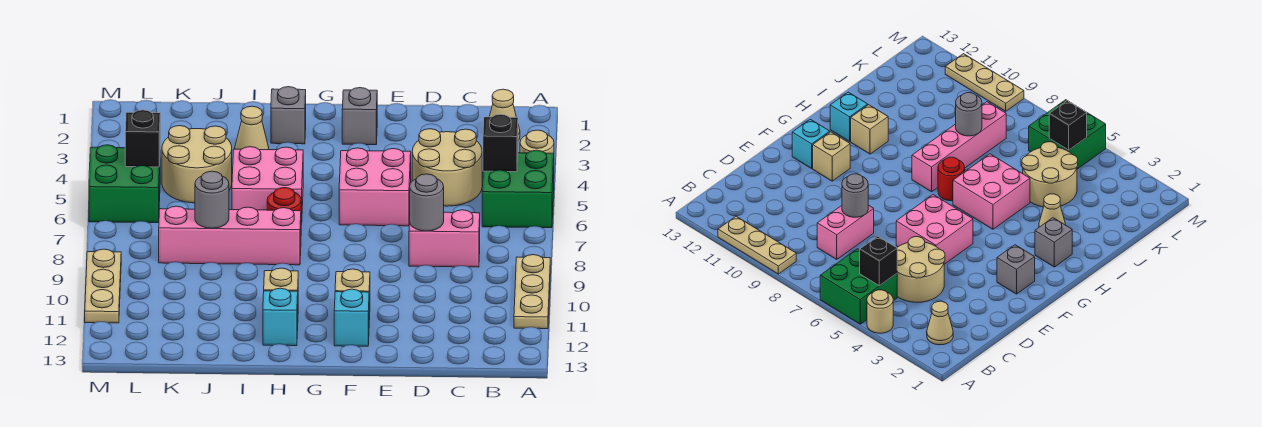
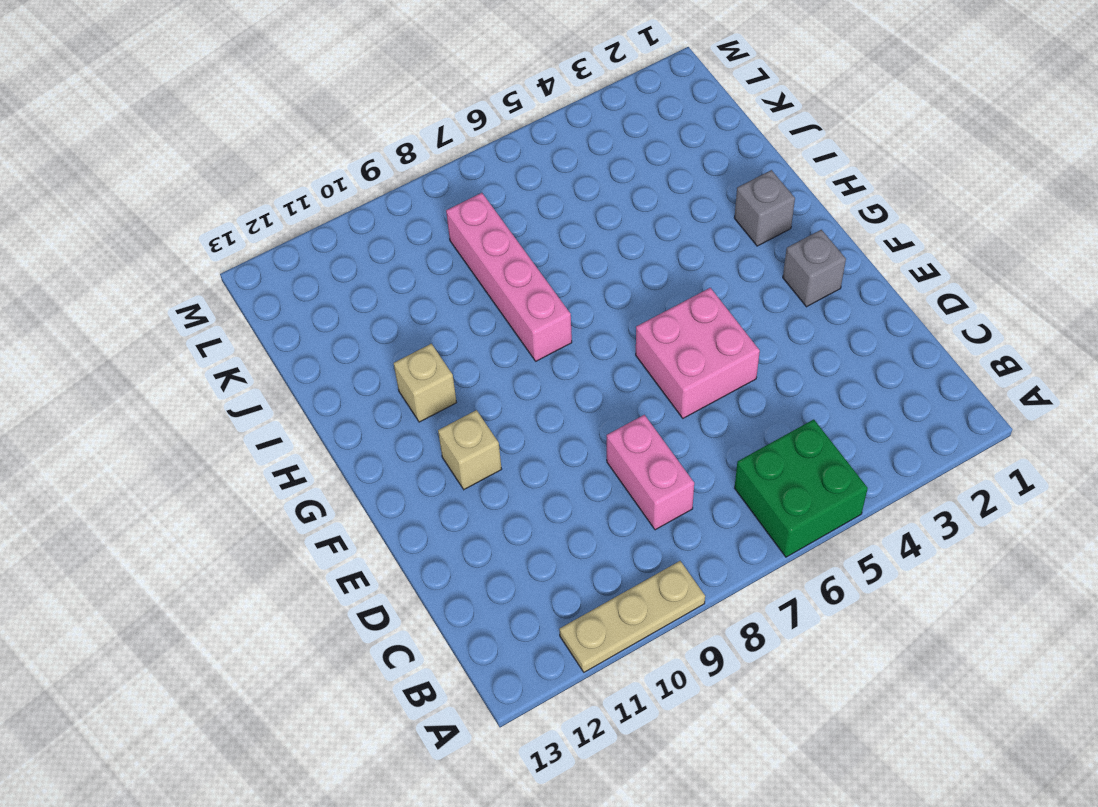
none -> tan round brick A4 level 1
none -> tan cone B2 level 1
none -> tan round brick C4:D5 level 1

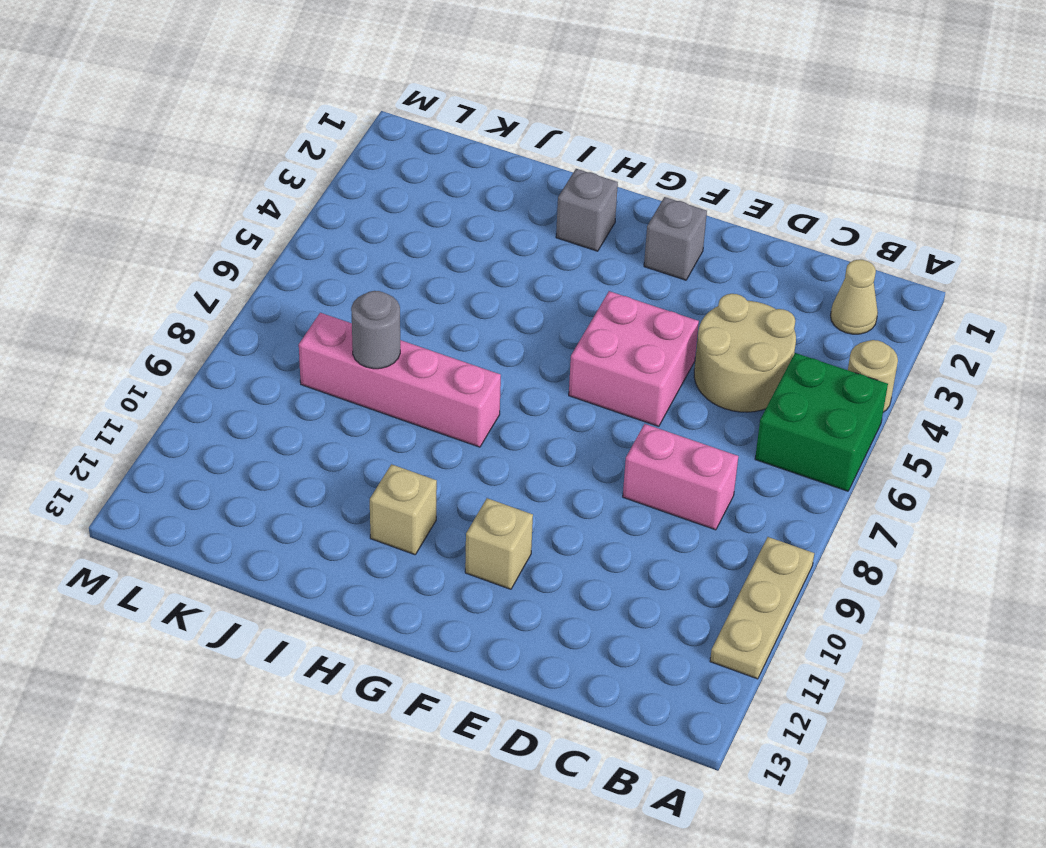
none -> cyan brick F12 level 1
none -> pink brick H5:I6 level 1
none -> red round brick H7 level 1

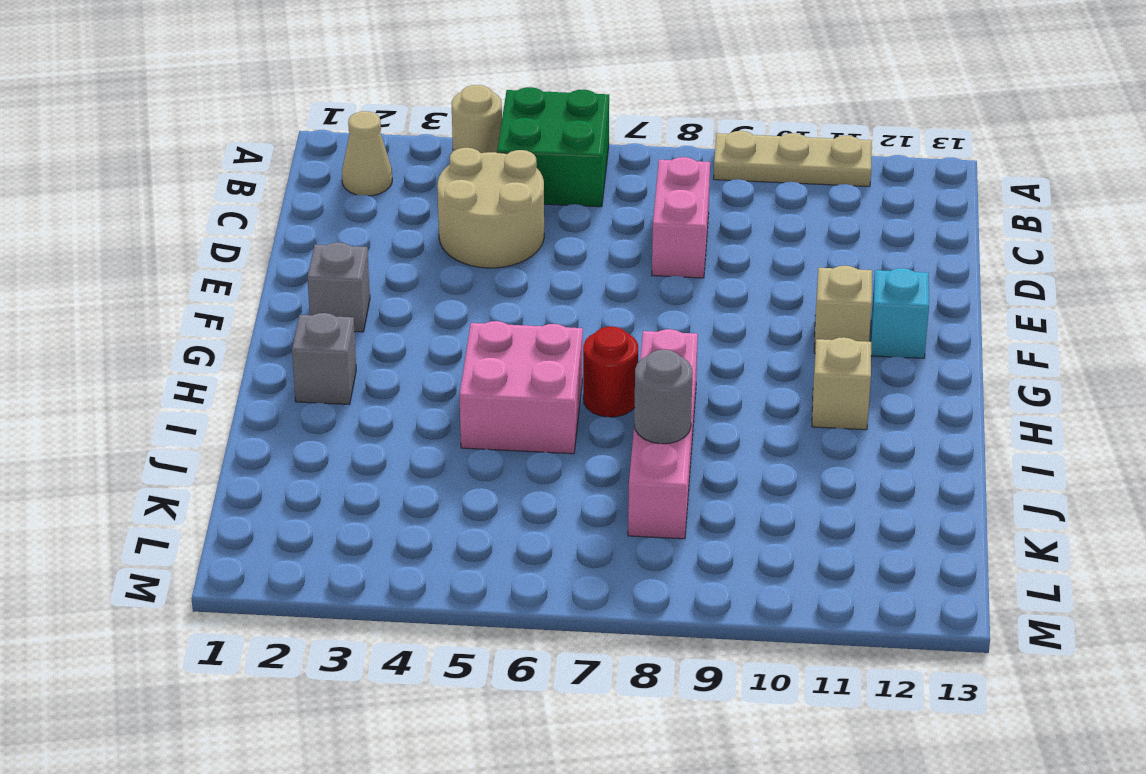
none -> pink brick E5:F6 level 1
none -> cyan brick H12 level 1
none -> tan cone I3 level 1

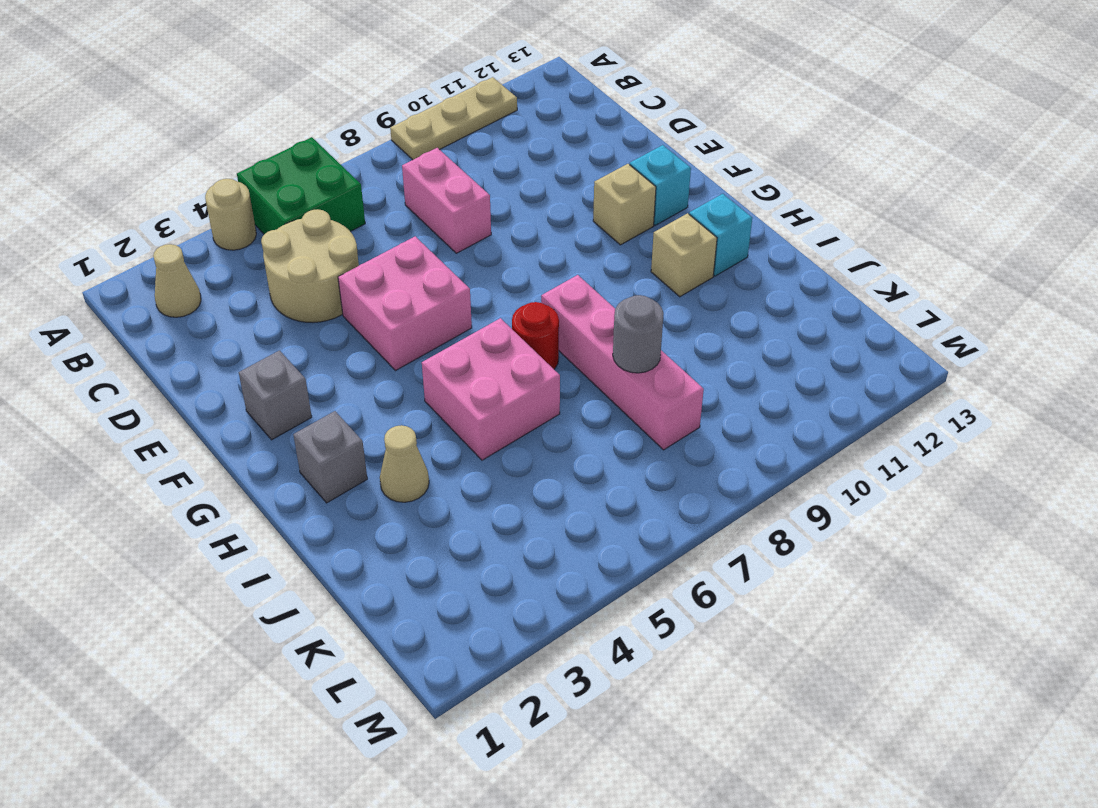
none -> tan round brick J4:K5 level 1
none -> green brick L5:M6 level 1
none -> tan plate M9:M11 level 1

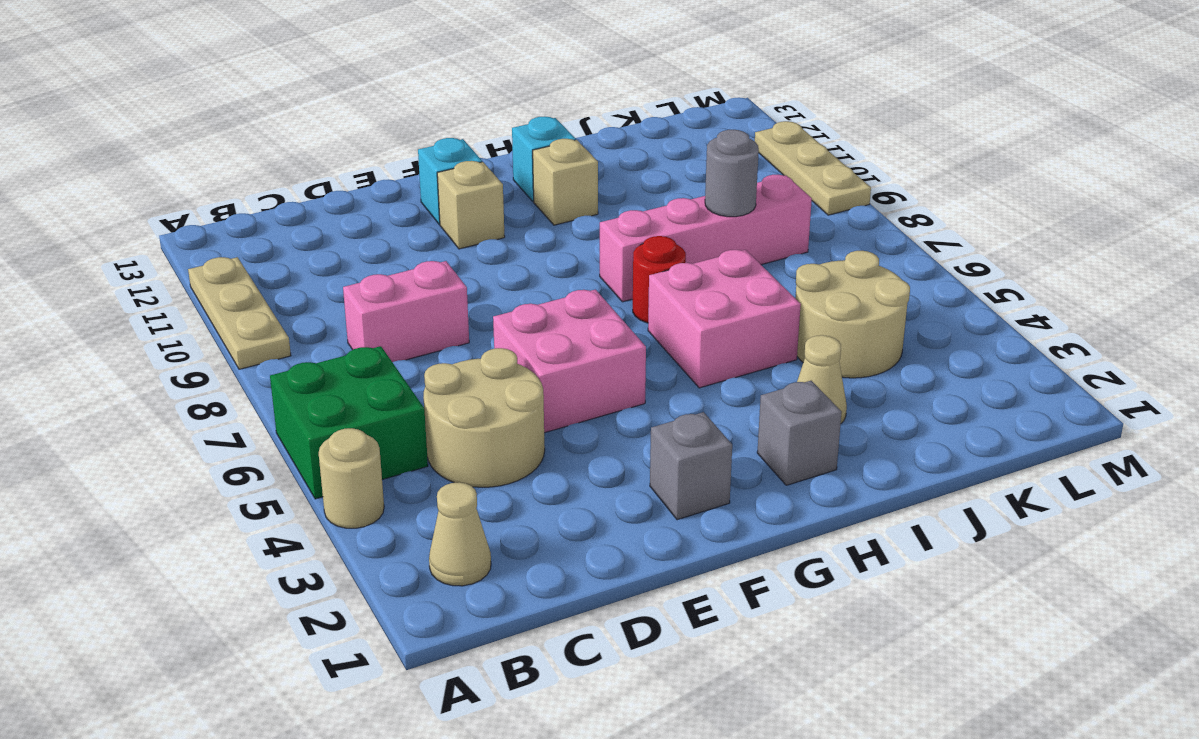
none -> green brick L5:M6 level 1
none -> black brick B5 level 2
none -> grey round brick D8 level 2

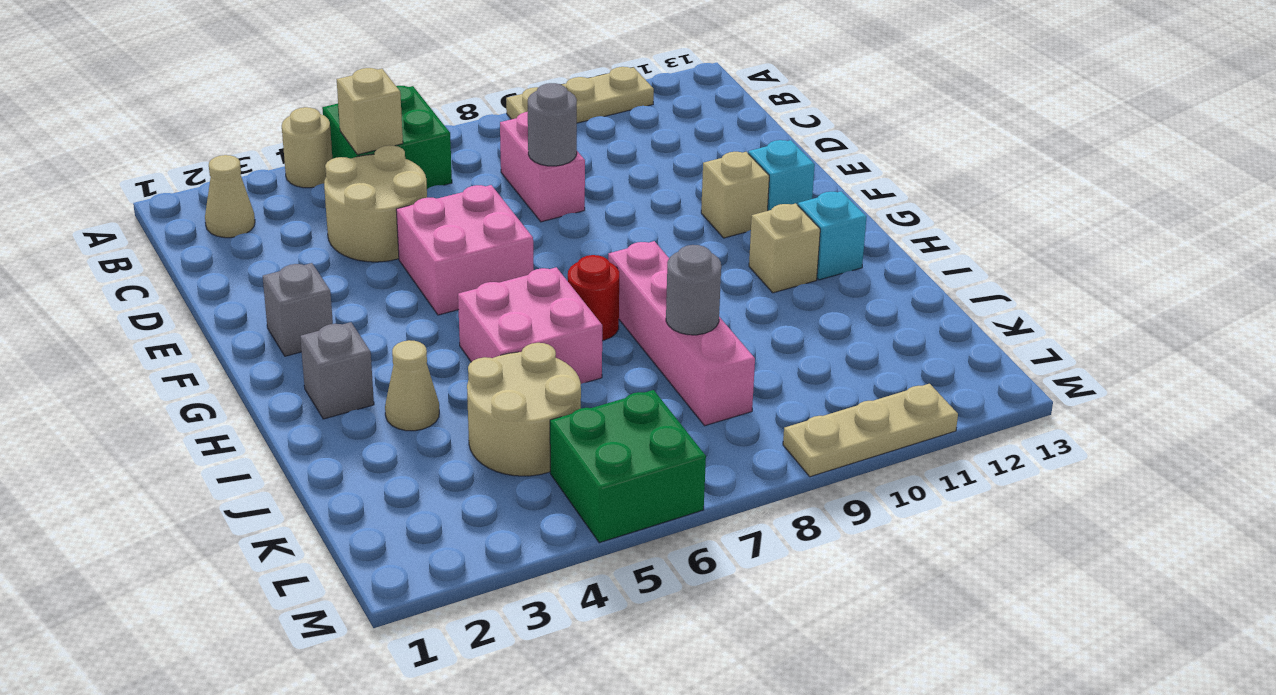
tan brick B5 level 2 -> black brick B5 level 2
none -> black brick L5 level 2

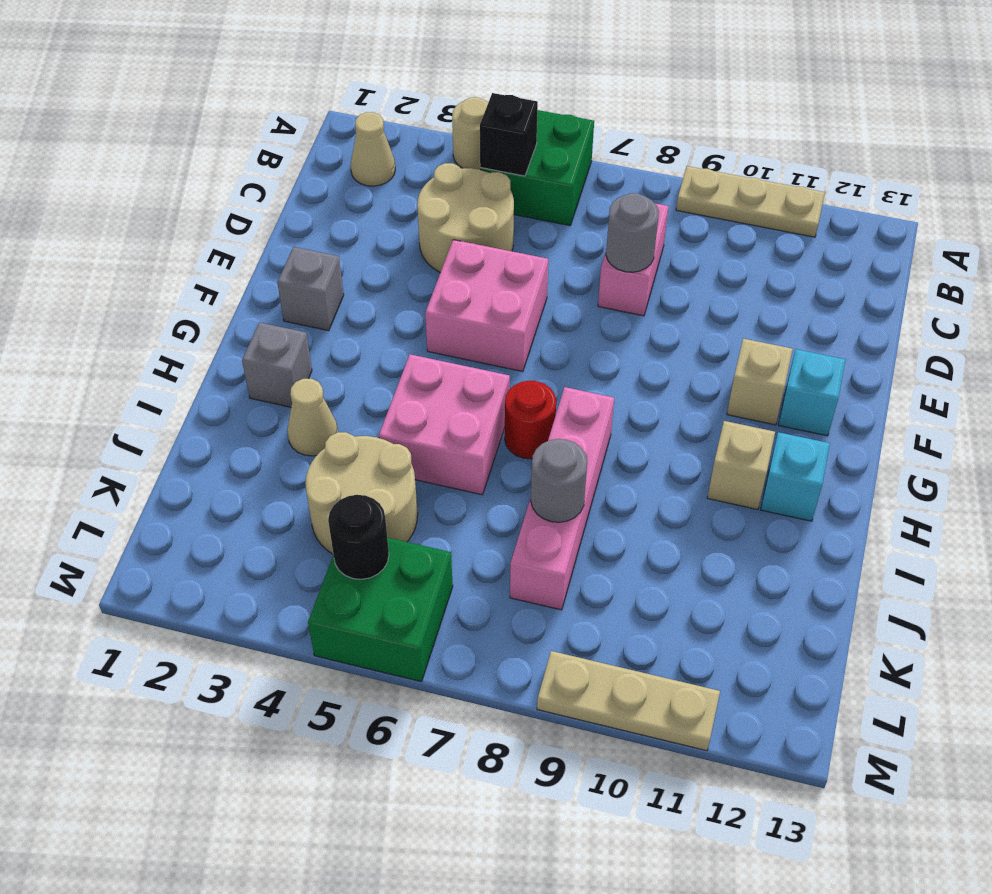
black round brick L5 level 2 -> black brick L5 level 2

